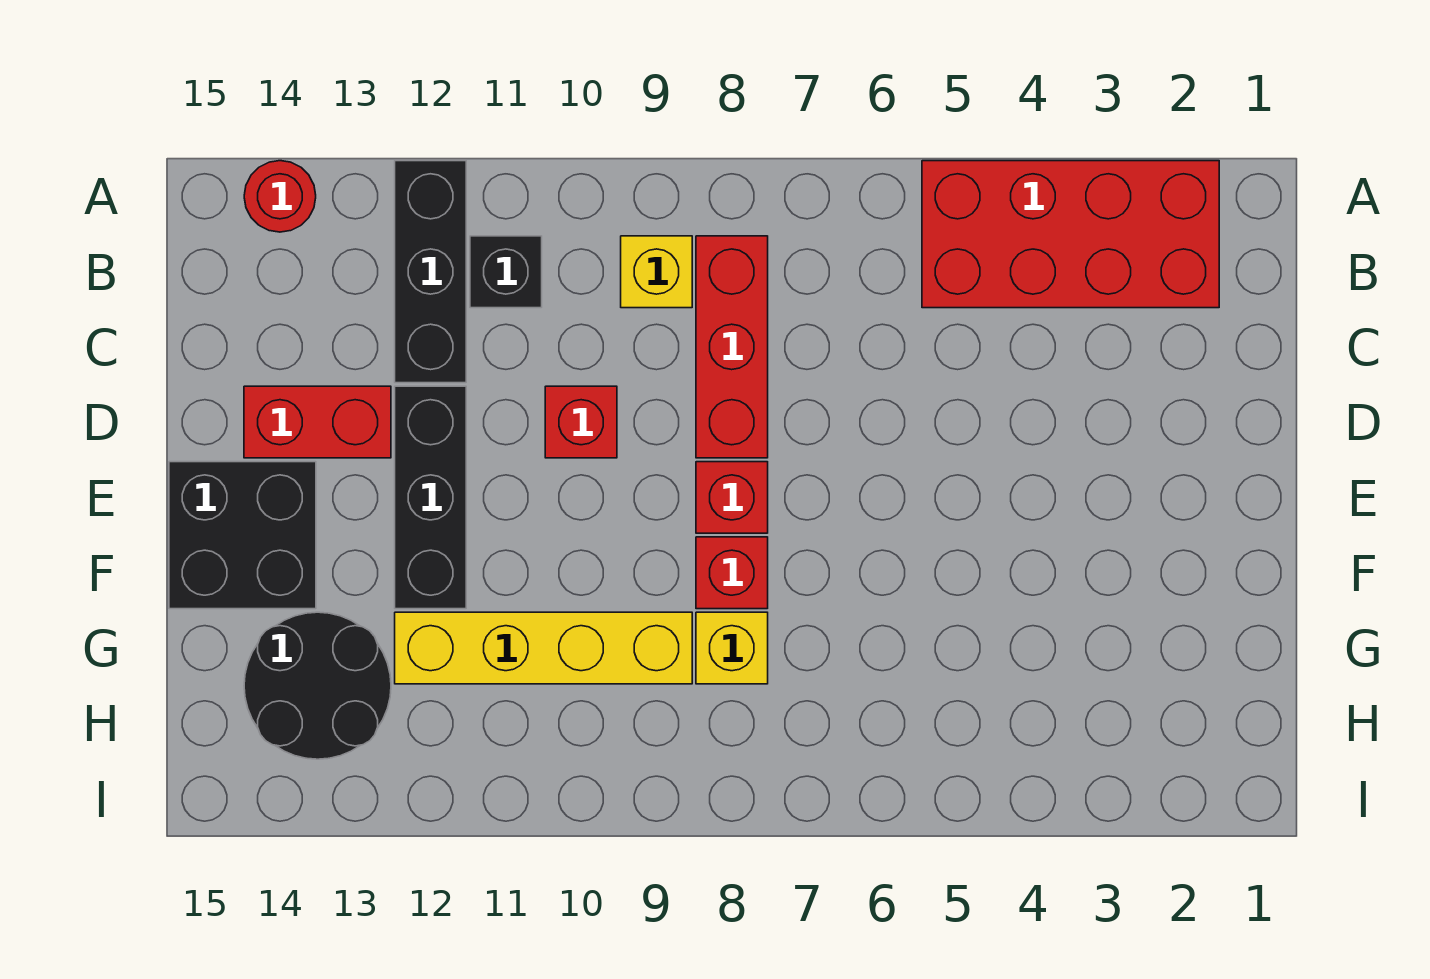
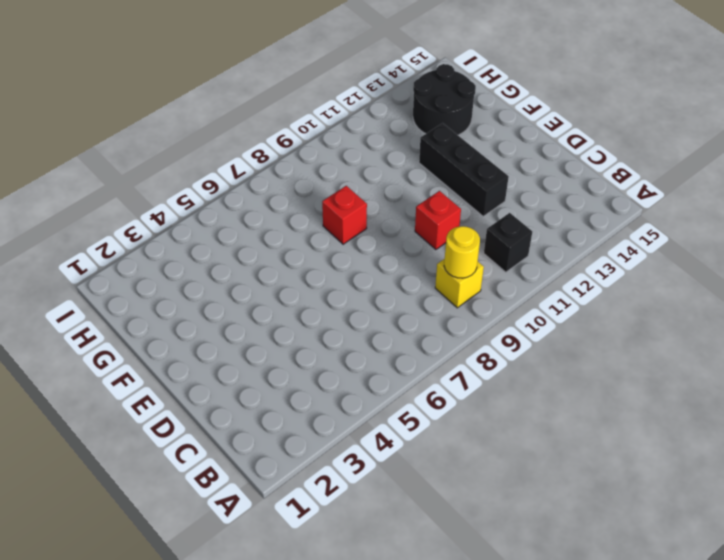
yellow round brick B9 level 2 -> none
none -> red brick A2:B5 level 1
none -> black brick A12:C12 level 1
none -> red round brick A14 level 1

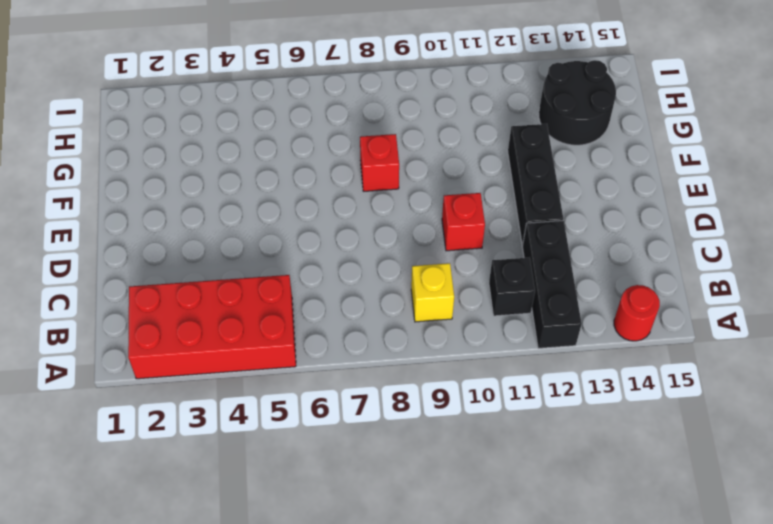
none -> red brick B8:D8 level 1
none -> red brick D13:D14 level 1
none -> red brick E8 level 1

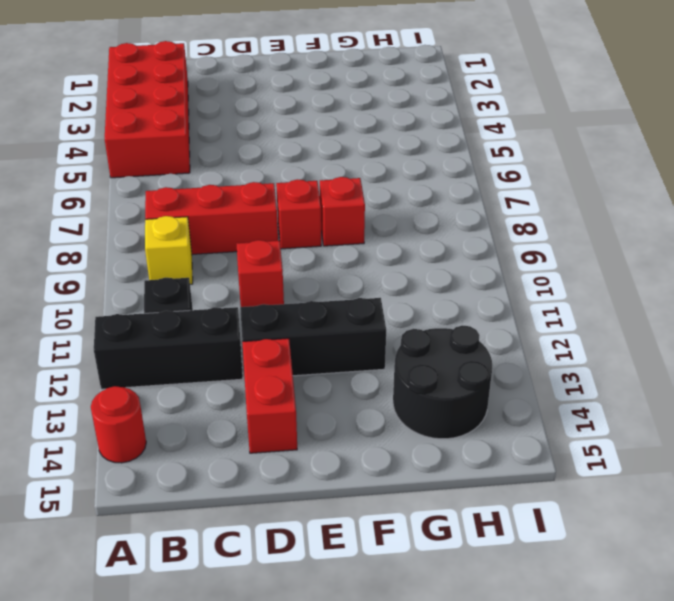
none -> black brick E14:F15 level 1
none -> yellow brick G8 level 1
none -> yellow brick G9:G12 level 1

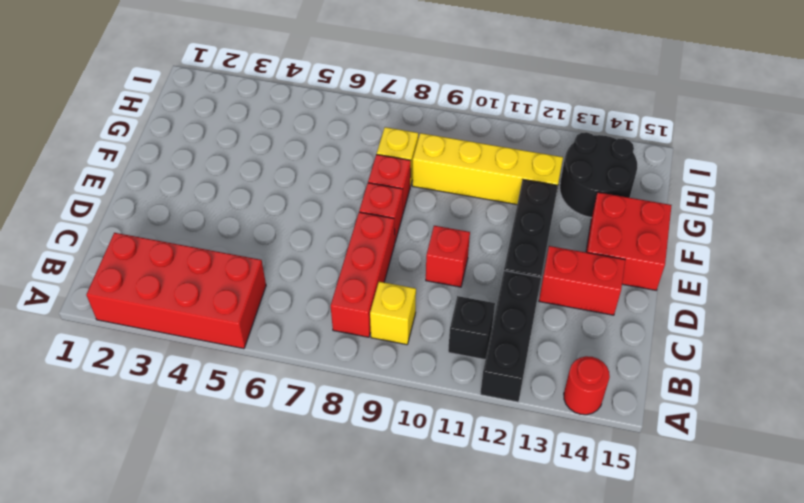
red brick E14:F15 level 1 -> black brick E14:F15 level 1

